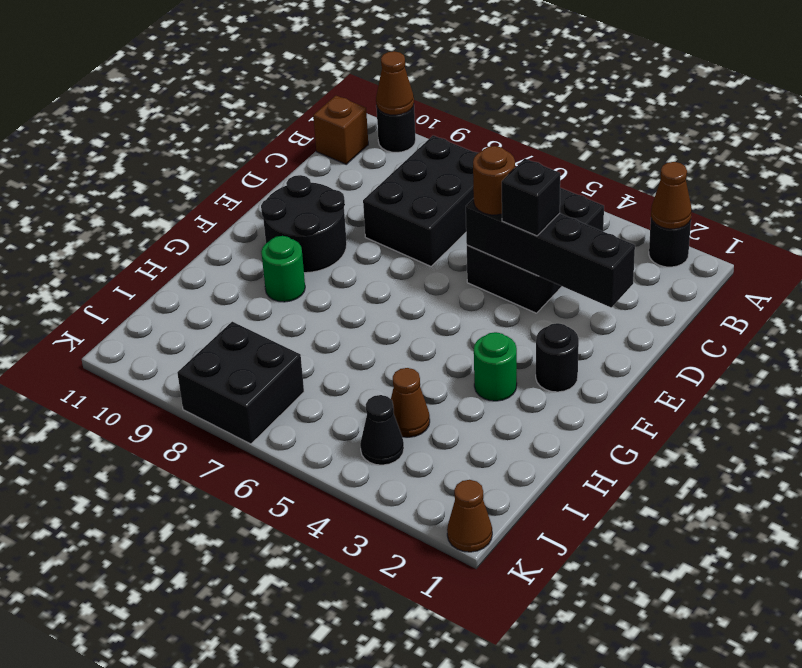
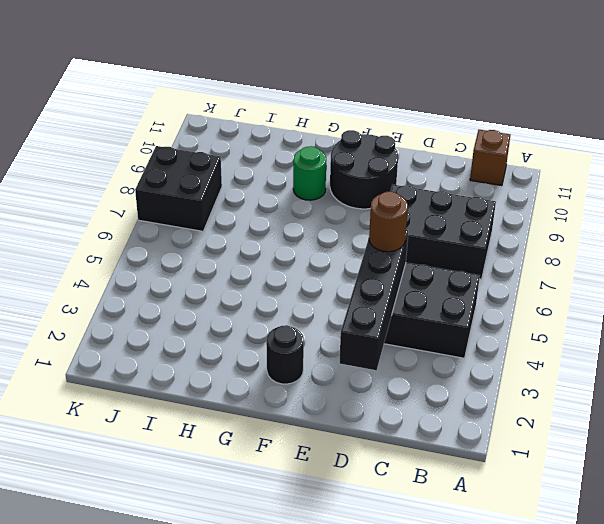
none -> black round brick A2 level 1
none -> black round brick A10 level 1
none -> green round brick G3 level 1

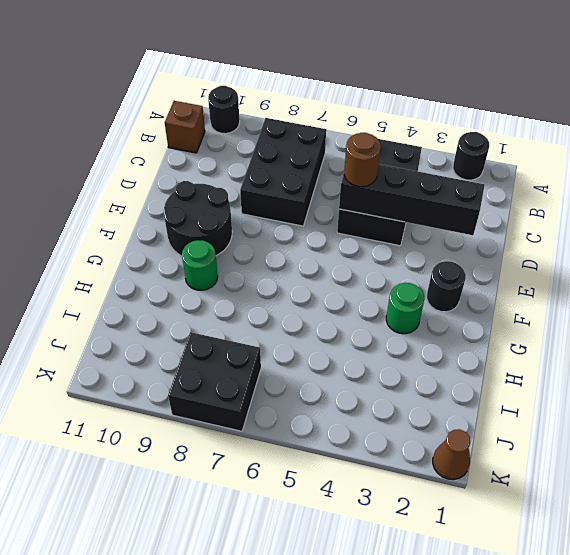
none -> brown cone I4 level 1
none -> black cone J4 level 1
none -> brown cone A2 level 2

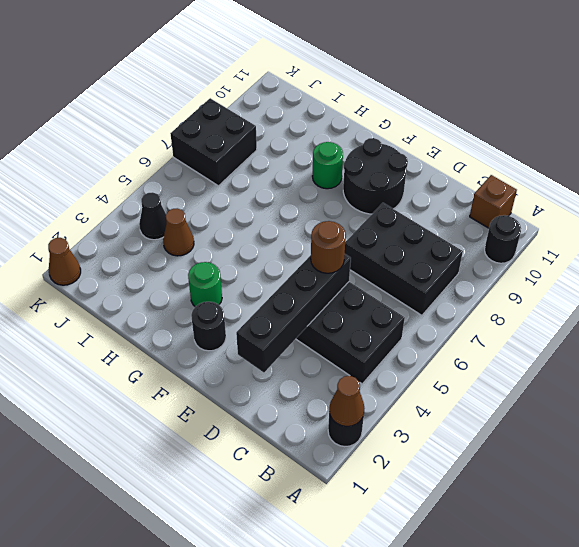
none -> brown cone A10 level 2
none -> black brick D4 level 3

